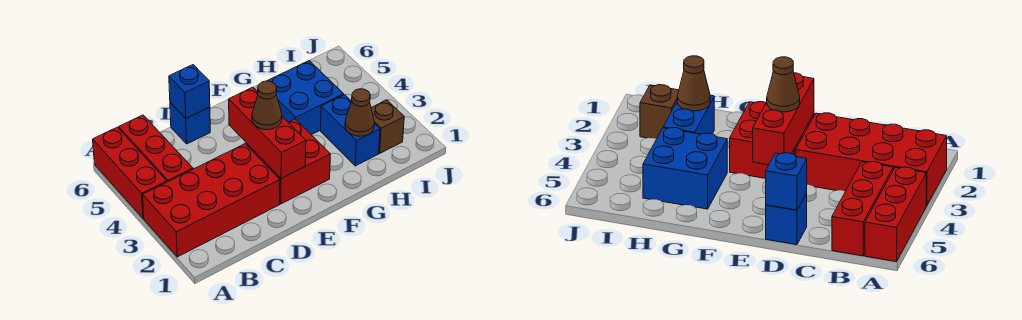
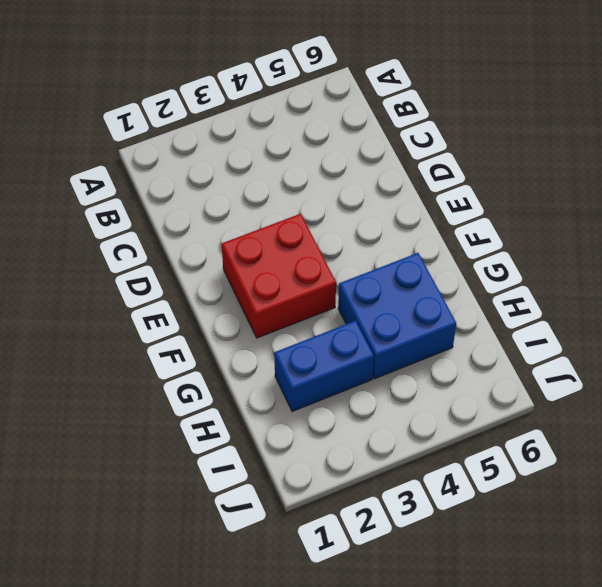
none -> red brick A2:D3 level 1
none -> red brick A4:A6 level 1
none -> red brick B4:B6 level 1

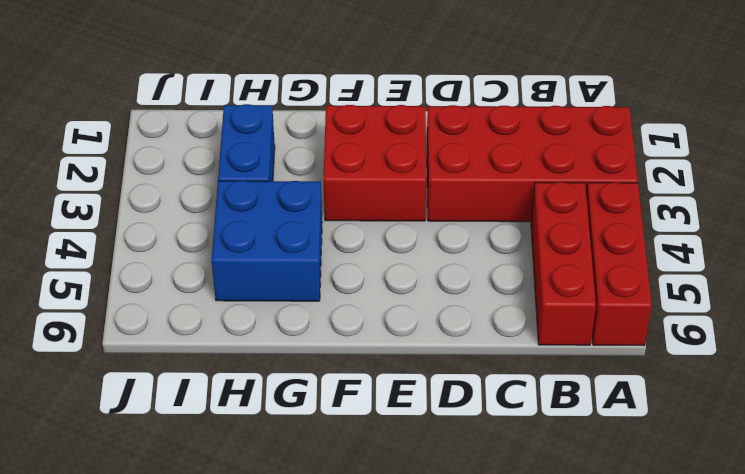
none -> blue brick D6 level 1
none -> brown brick I2 level 1
none -> blue brick D6 level 2

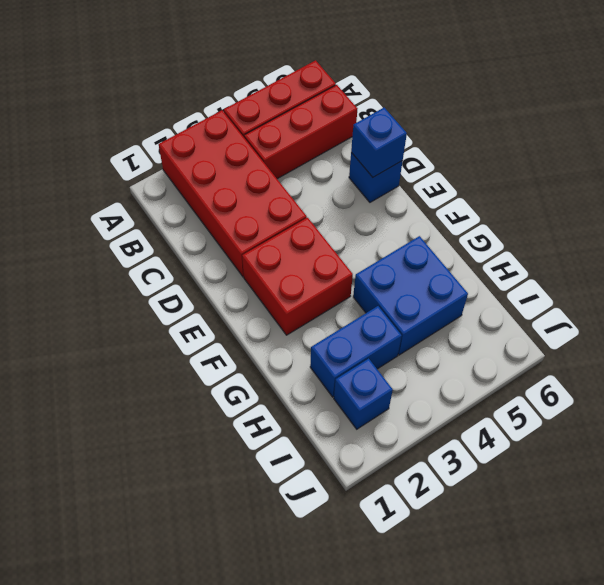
blue brick I2 level 1 -> brown brick I2 level 1
none -> red brick E2:E4 level 2
none -> brown cone H2 level 2
none -> brown cone E3 level 3

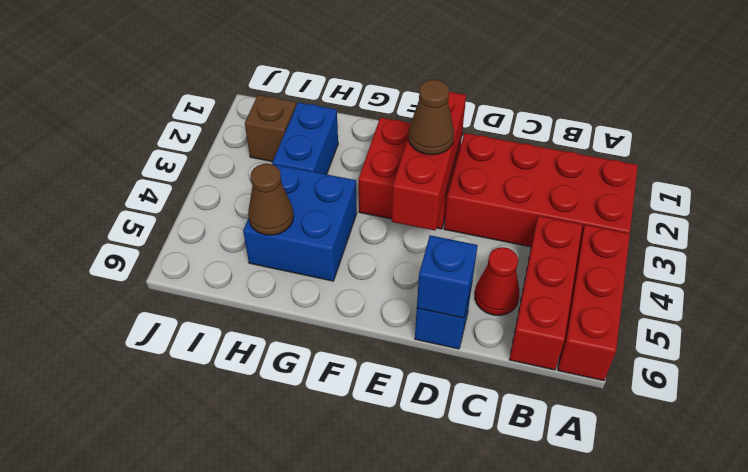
red cone C5 level 1 -> none
brown cone H5 level 2 -> brown cone H2 level 2

